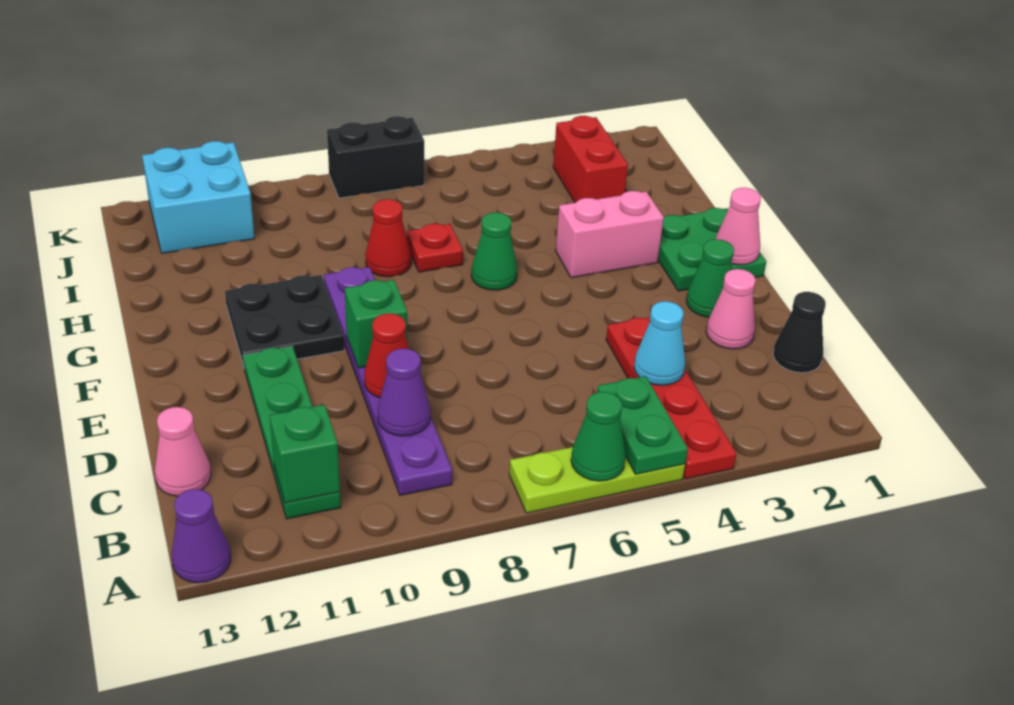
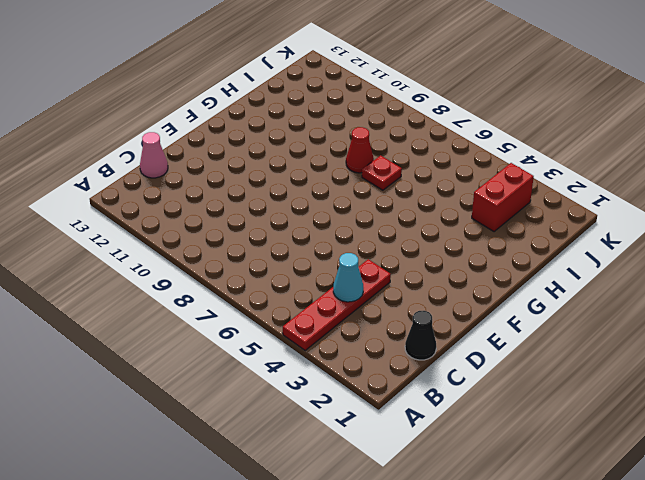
none -> lime plate A5:A7 level 1
none -> purple cone A13 level 1
none -> purple plate B9:G9 level 1

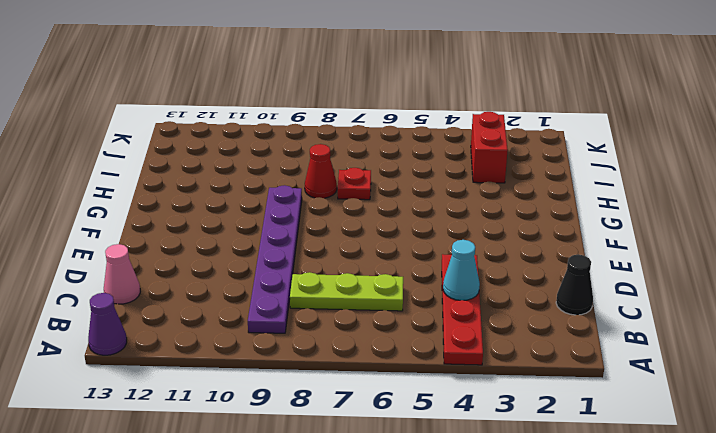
lime plate C6:C8 level 1 -> lime plate A5:A7 level 1
none -> green plate B11:E11 level 1
none -> pink cone D2 level 1
none -> green cone E2 level 1

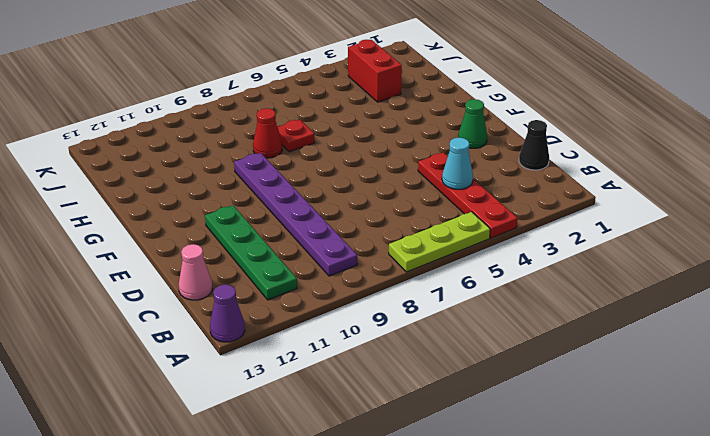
none -> pink cone D2 level 1
none -> green plate F1:G2 level 1
none -> black plate F10:G11 level 1

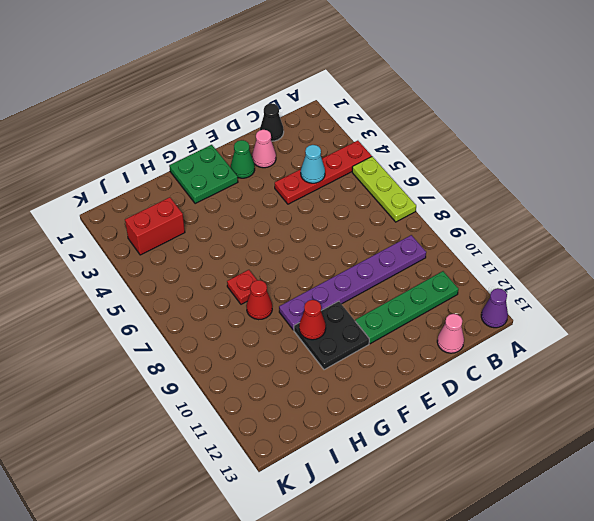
red cone G10 level 2 -> red cone D9 level 2
none -> pink brick G3:G4 level 1
none -> green cone G6 level 1
none -> cyan brick J11:K12 level 1

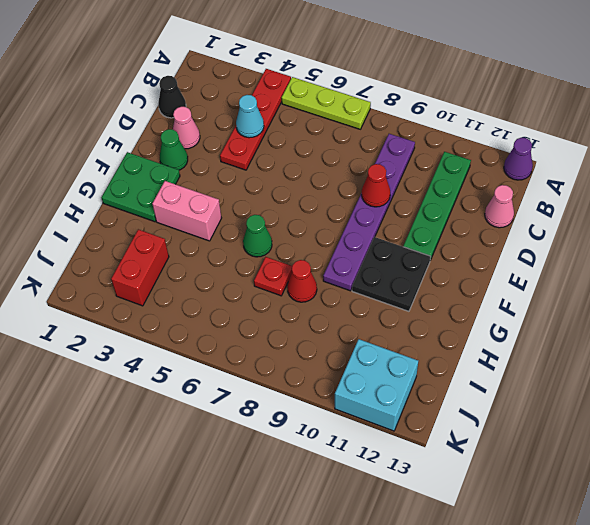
none -> black brick K7:K8 level 1
none -> green plate A5:B5 level 2
none -> green cone A6 level 2

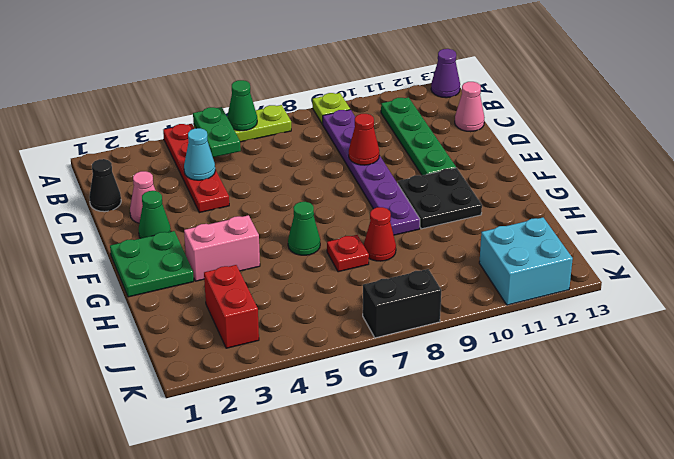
lime plate A9 level 1 -> none
none -> green brick B11 level 2
none -> purple cone C9 level 2
none -> green brick E9 level 2

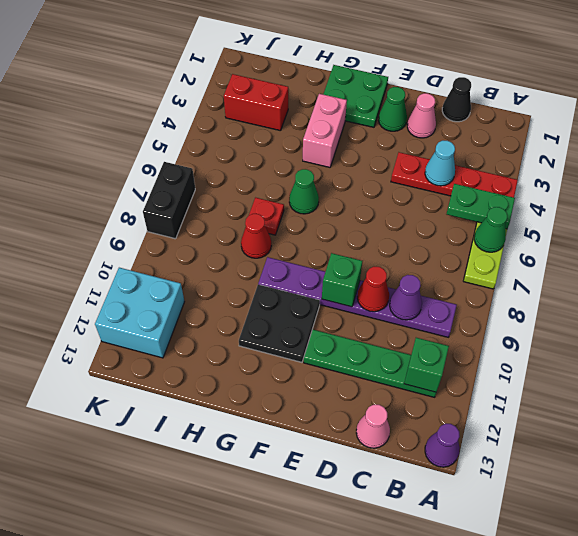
none -> pink cone F1 level 2

